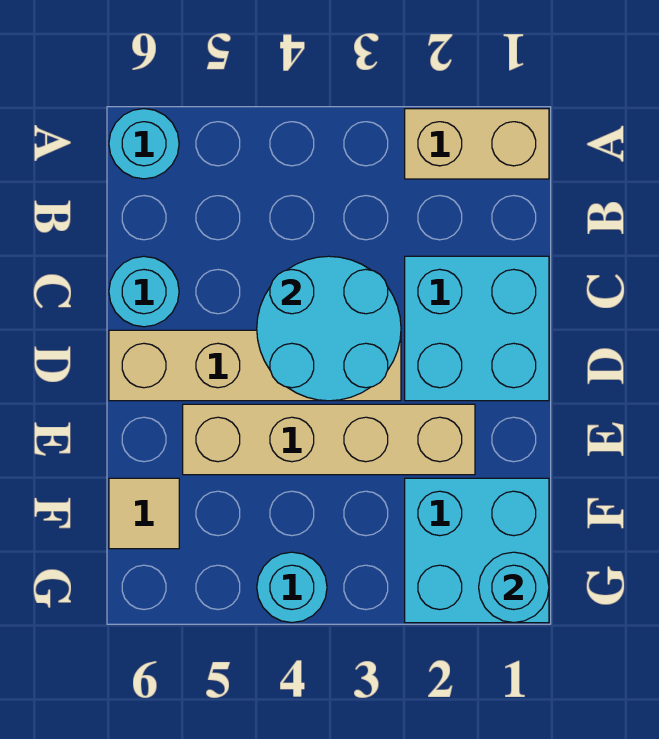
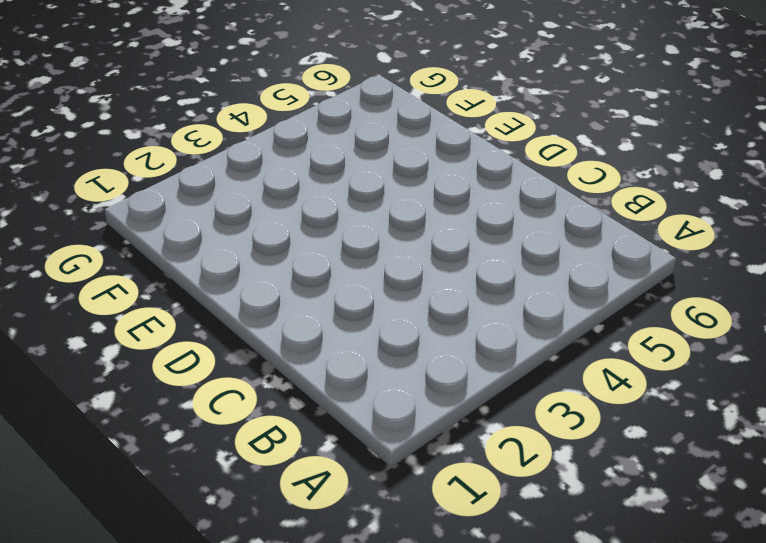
none -> tan brick A1:A2 level 1
none -> cyan round brick A6 level 1

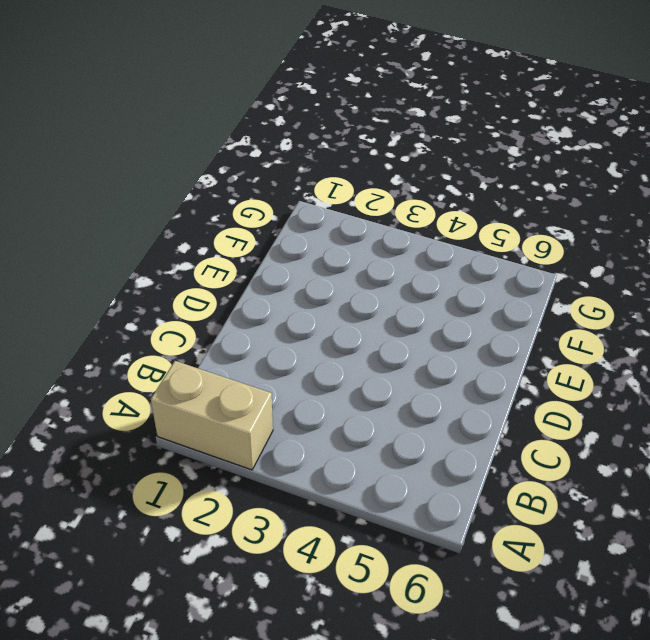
none -> cyan round brick A6 level 1
none -> cyan brick C1:D2 level 1

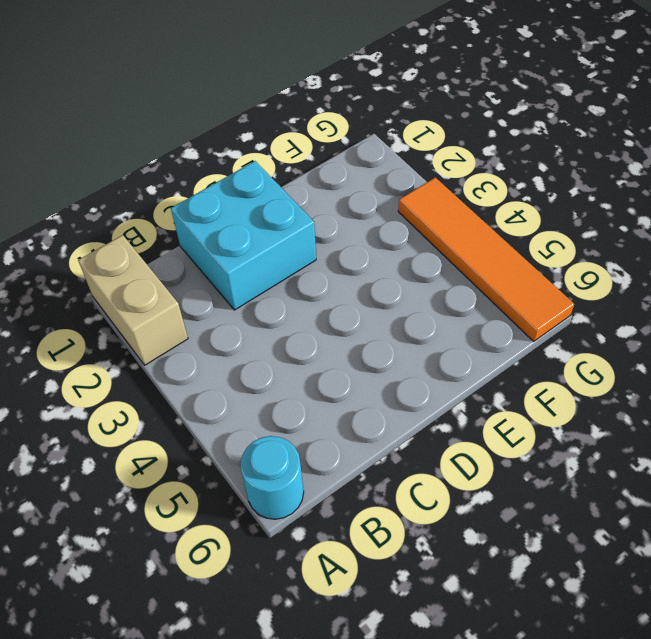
orange tile G3:G6 level 1 -> cyan round brick G4 level 1
none -> cyan round brick C6 level 1
none -> tan brick D3:D6 level 1

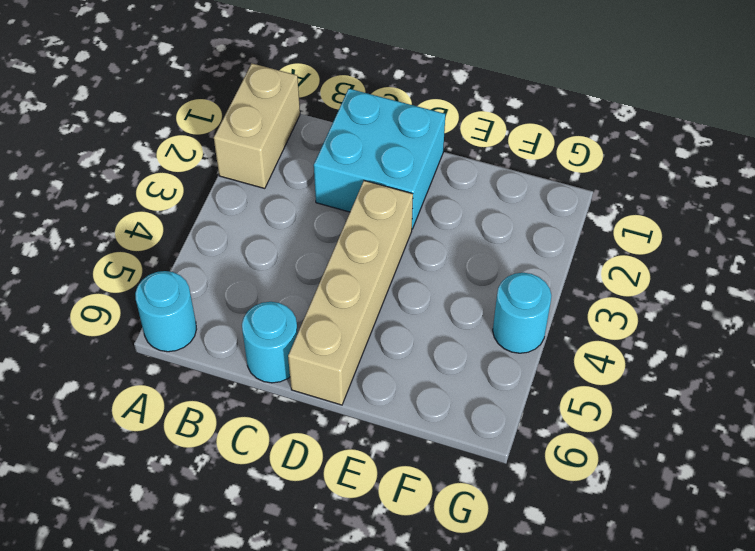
none -> tan brick E2:E5 level 1
none -> cyan brick F1:G2 level 1

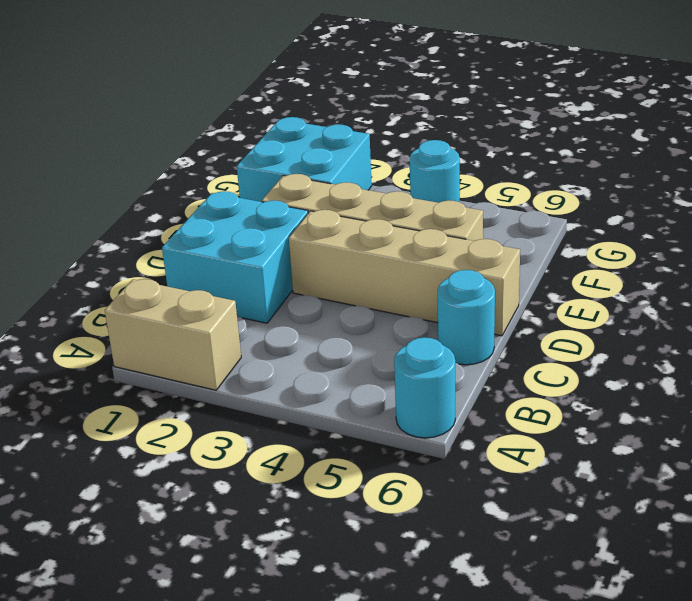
none -> tan tile F6 level 1
none -> cyan round brick C3:D4 level 2

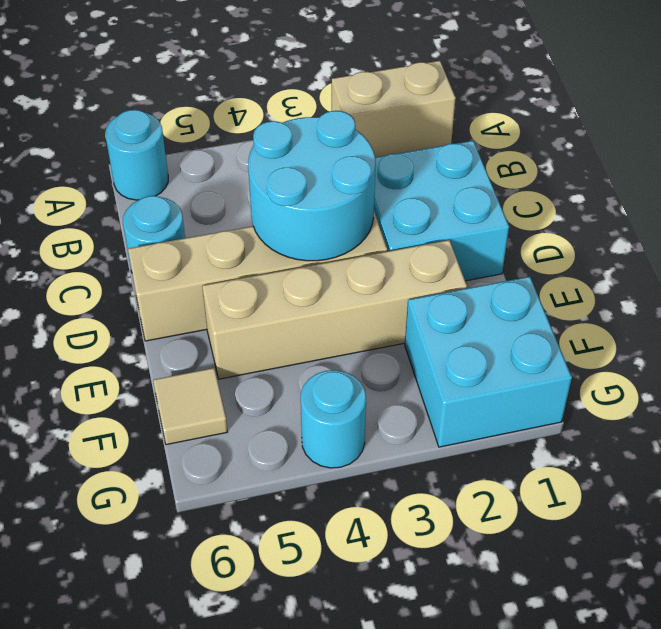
none -> cyan round brick G1 level 2

